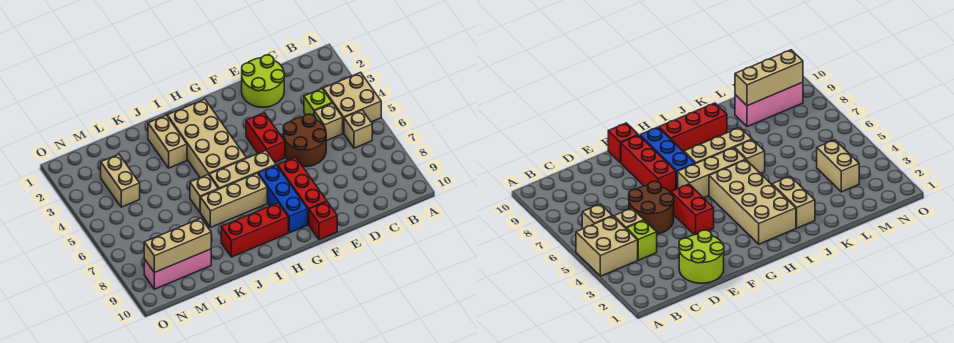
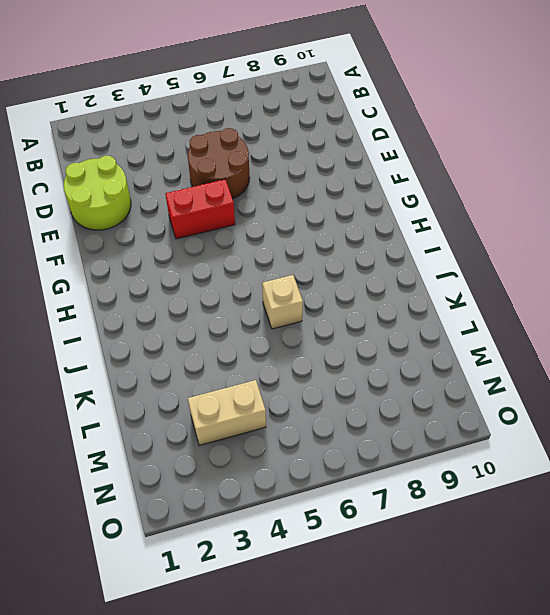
none -> tan brick A4:B5 level 1
none -> tan brick B6 level 1
none -> lime brick C4 level 1

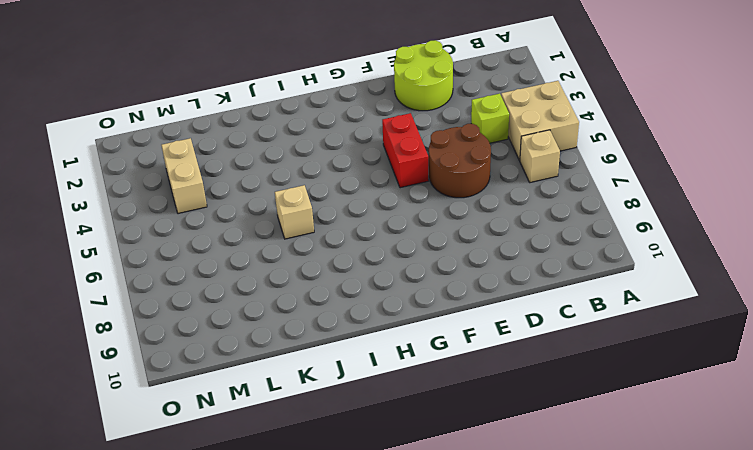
none -> tan brick C5 level 1
none -> red brick F7:F9 level 1
none -> red brick F10 level 1

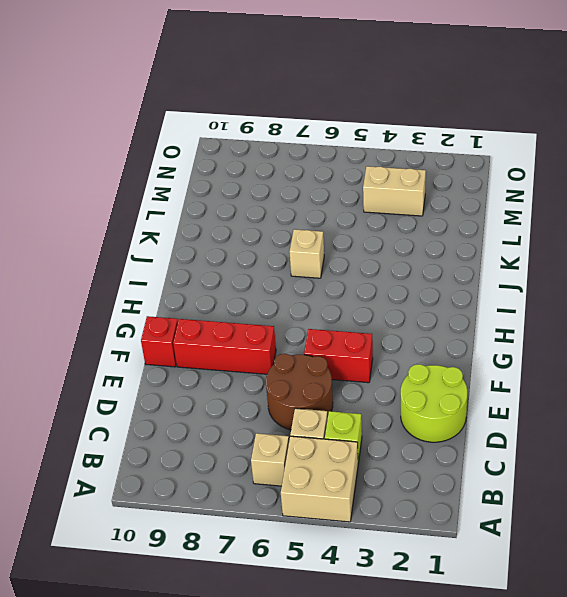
none -> tan brick G6:I6 level 1
none -> blue brick G7:G9 level 1
none -> tan brick H2:I5 level 1

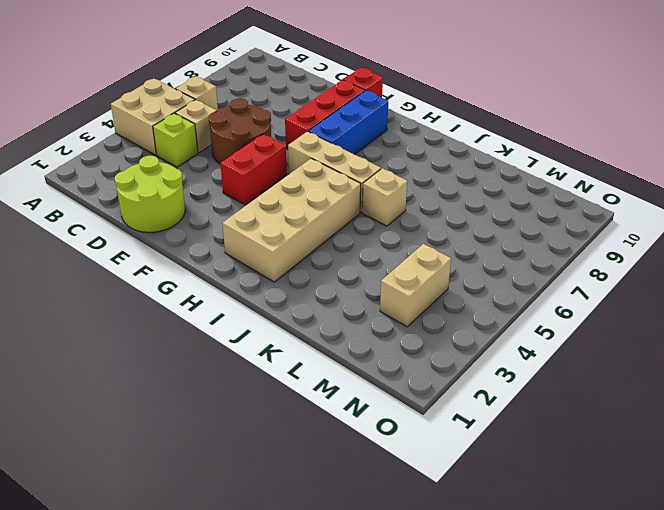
none -> tan brick H7:J7 level 1
none -> red brick H9:J9 level 1
none -> tan brick J2:J3 level 1

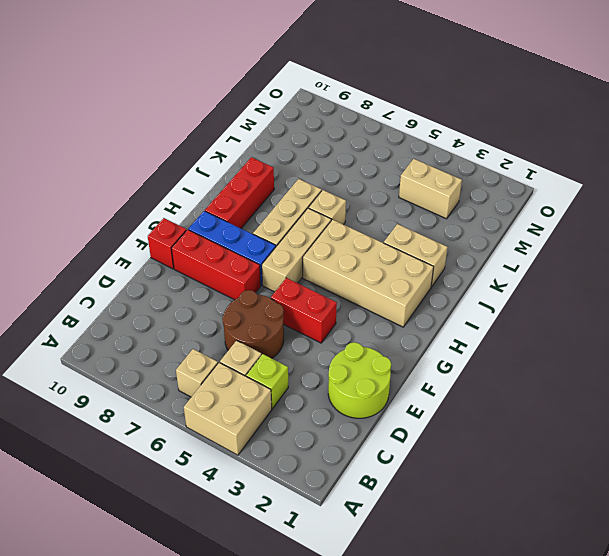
none -> pink brick L9:N9 level 1
none -> tan brick L9:N9 level 2

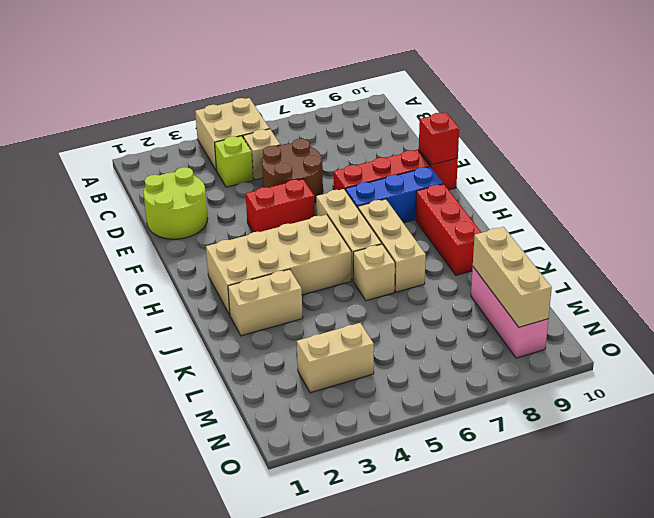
red brick F10 level 2 -> none
none -> tan brick B6 level 1

